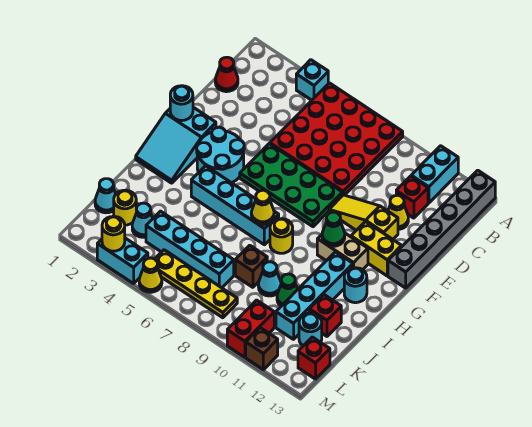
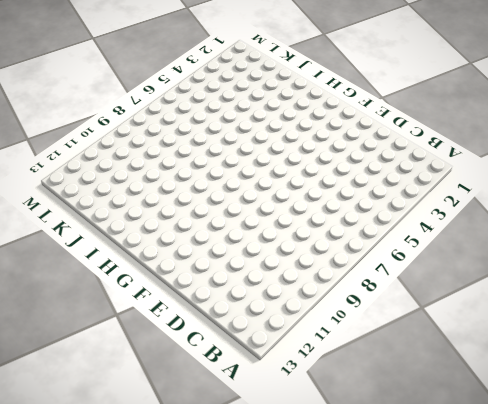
none -> cyan brick A4 level 1
none -> red plate A5:D8 level 1
none -> cyan brick A11:B11 level 1
none -> grey brick A13:F13 level 1

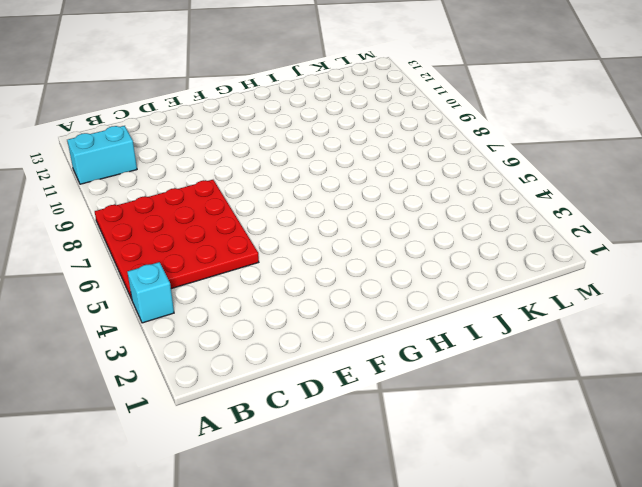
none -> grey brick A13:F13 level 1
none -> red cone C1 level 1
none -> red brick C11 level 1
none -> yellow cone D11 level 1

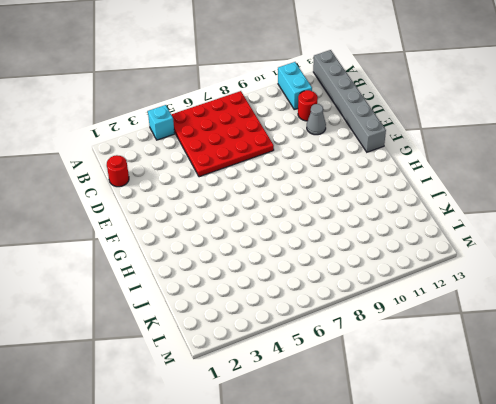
red round brick C1 level 1 -> red cone C1 level 1
red round brick C11 level 1 -> red brick C11 level 1
grey cone D11 level 1 -> yellow cone D11 level 1
none -> green plate E5:F8 level 1
none -> yellow slope E9:E11 level 1 top 11
none -> cyan slope F1:H2 level 1 top F
none -> cyan round brick F3:G4 level 1

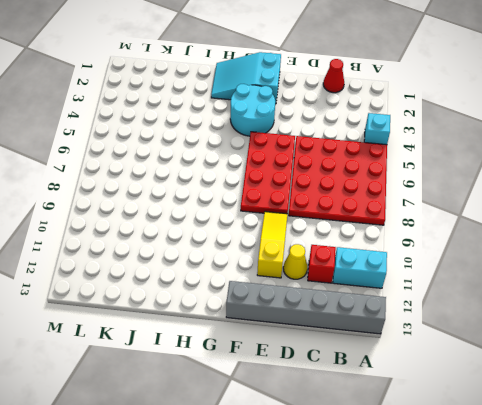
red plate E5:F8 level 1 -> green plate E5:F8 level 1
none -> yellow brick F11:F12 level 1
none -> tan brick G10:G11 level 1
none -> cyan brick H4:H7 level 1
none -> yellow round brick H8 level 1

